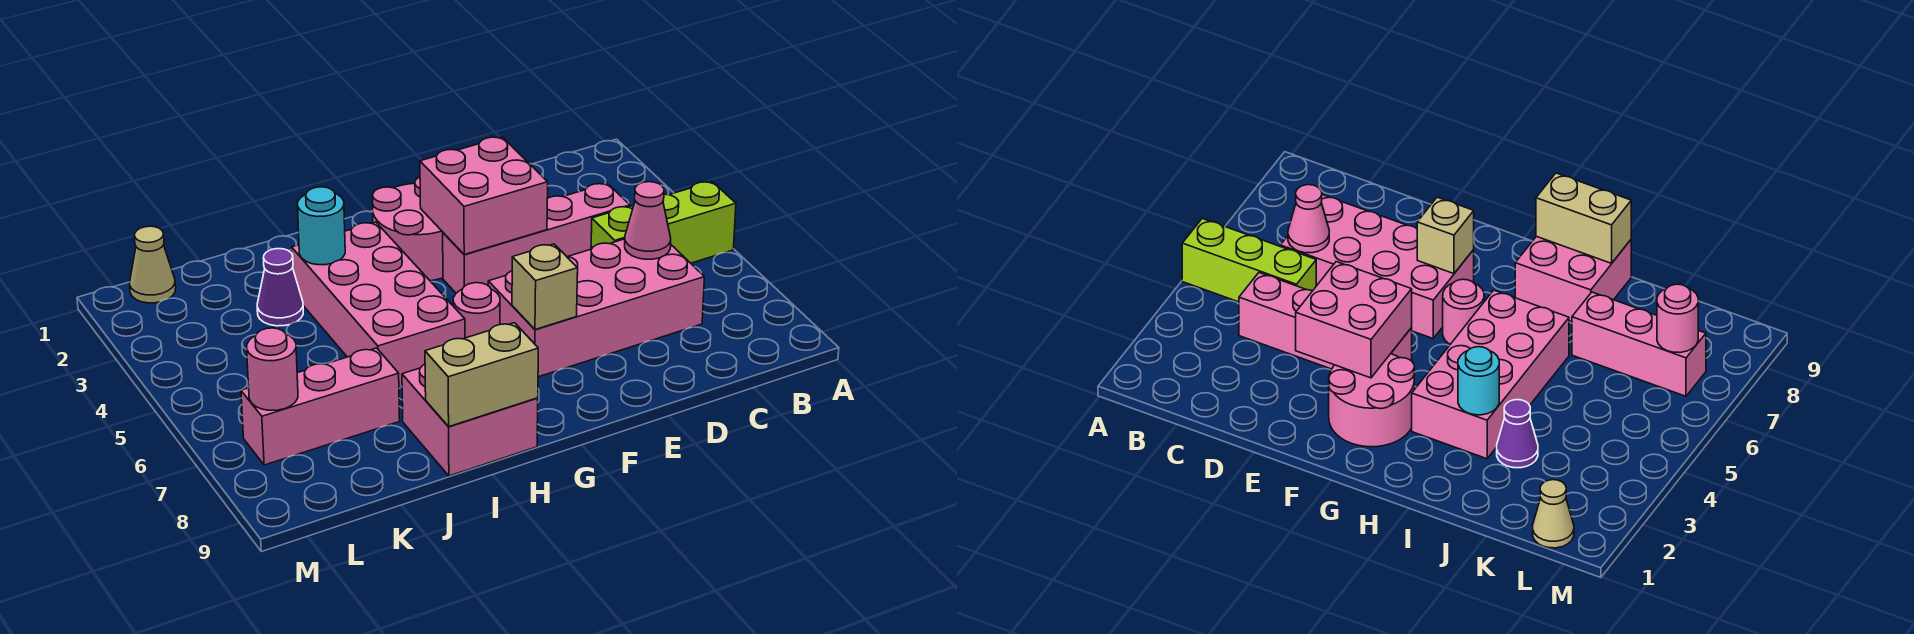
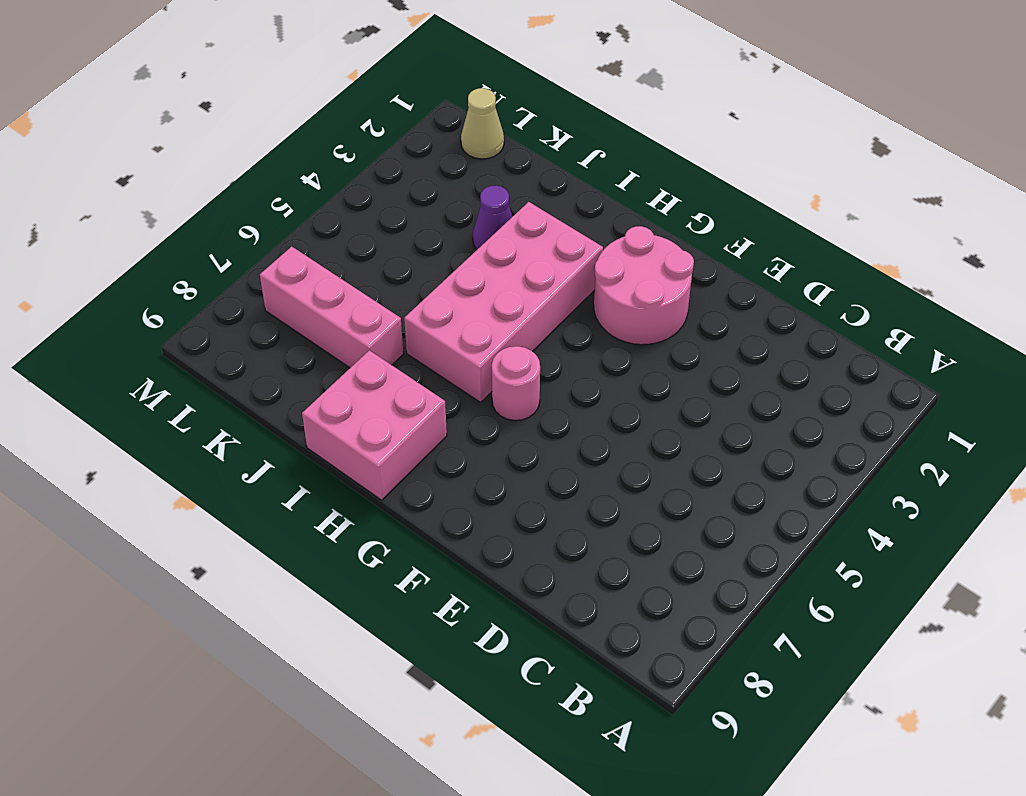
none -> lime brick A5:C5 level 1
none -> pink brick C4:F4 level 1
none -> pink brick C6:F7 level 1

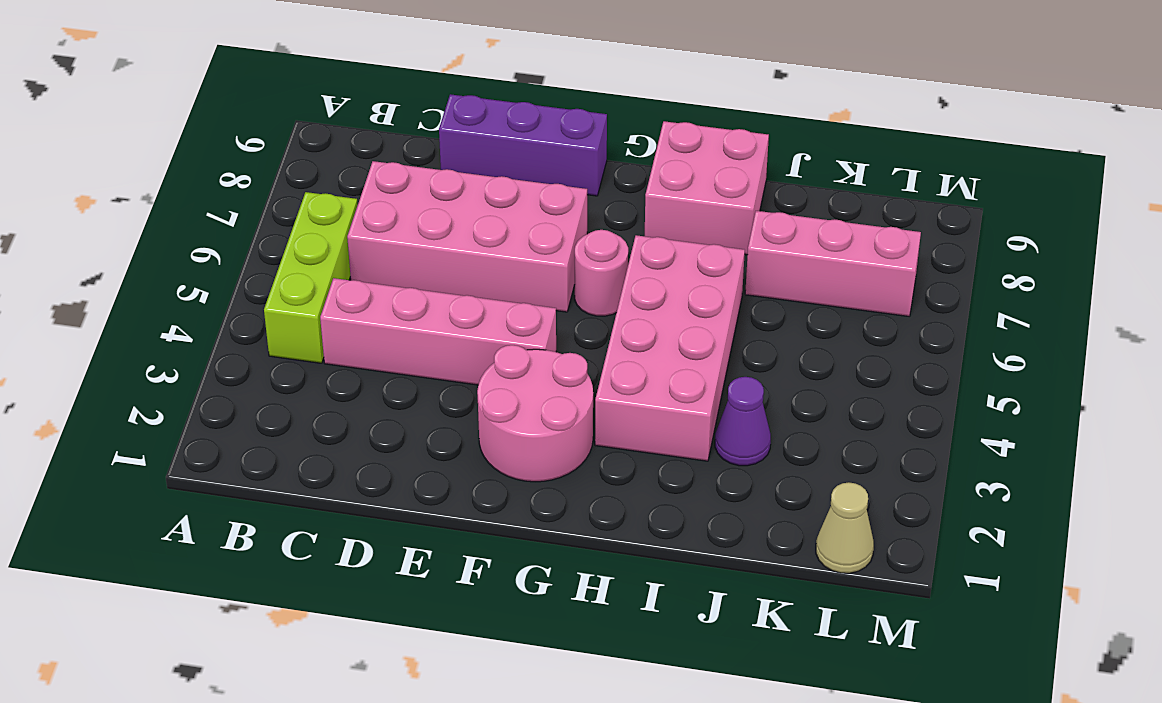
lime brick B4:B6 level 1 -> lime brick A5:C5 level 1
purple brick D9:F9 level 1 -> none
none -> pink cone C6 level 2
none -> pink brick E3:F4 level 2
none -> tan brick F7 level 2

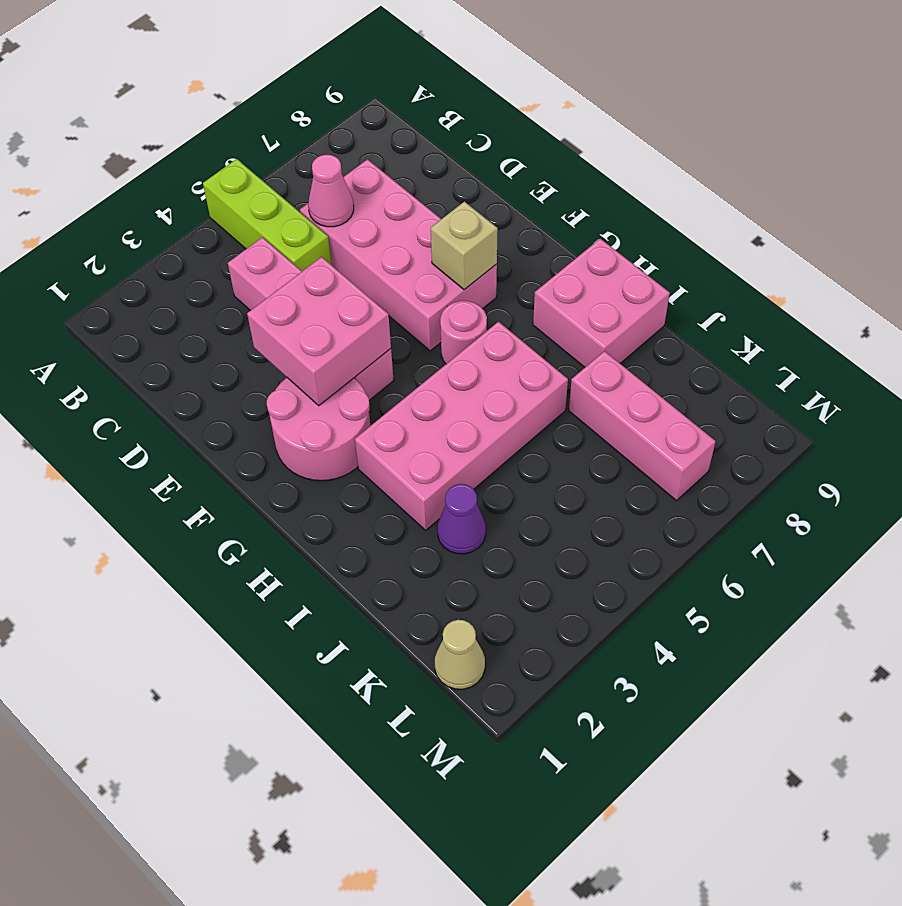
none -> tan brick H9:I9 level 2
none -> cyan round brick I3 level 2
none -> pink round brick L7 level 2

